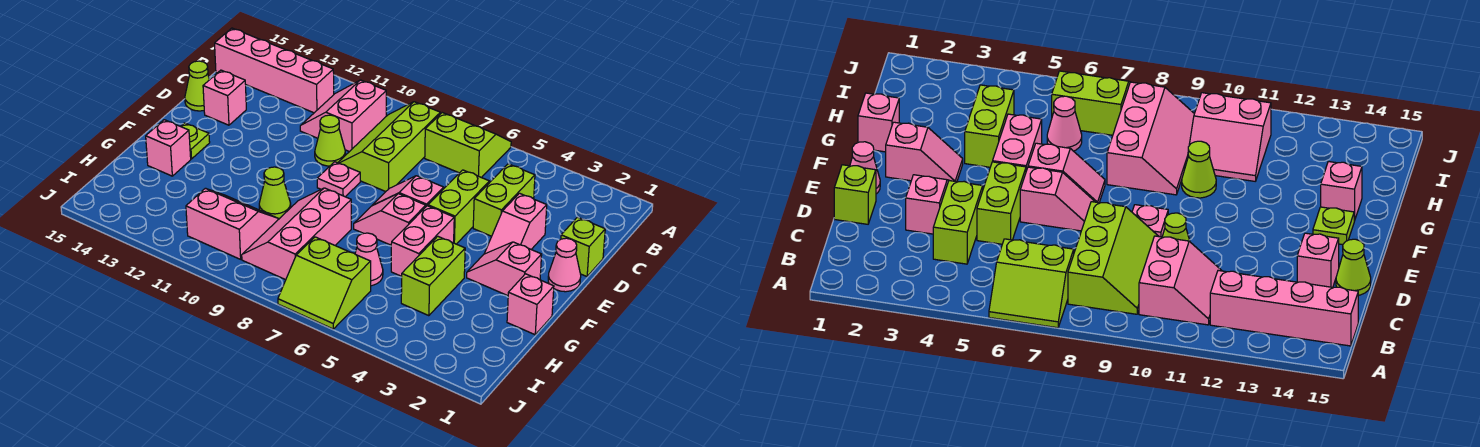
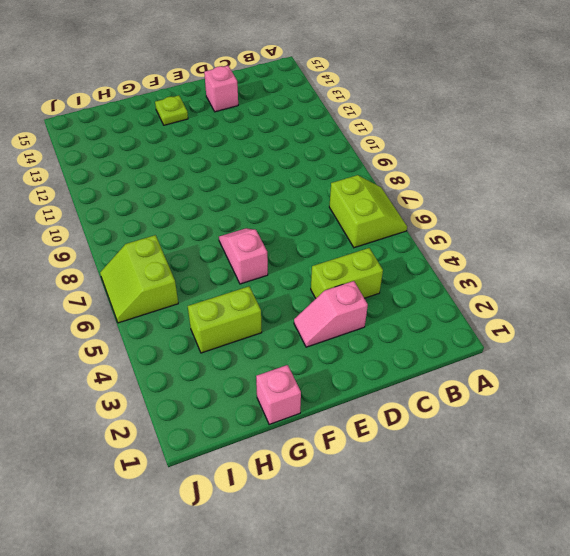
none -> lime slope B8:D9 level 1 top 8
none -> pink slope B10:C11 level 1 top 10
none -> pink brick B12:B15 level 1

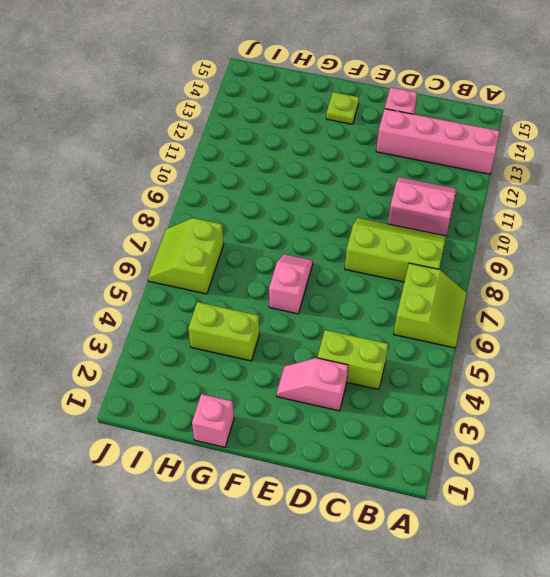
pink brick A13:D13 level 1 -> pink brick B12:B15 level 1
none -> lime brick D1 level 1
none -> lime brick D5:E5 level 1
none -> lime cone D10 level 1

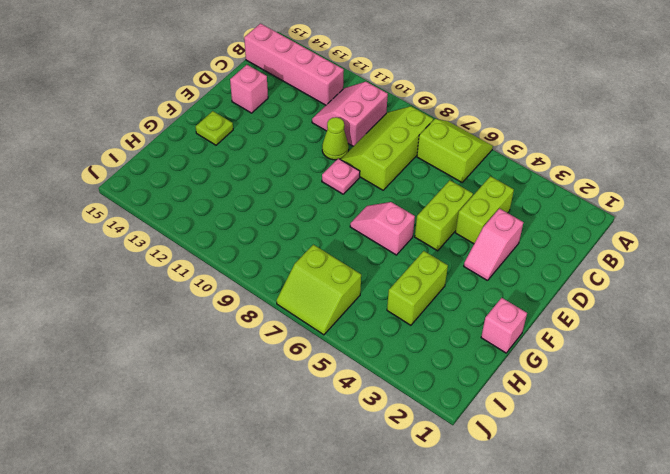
none -> lime brick D1 level 1
none -> lime cone D15 level 1
none -> pink cone E1 level 1

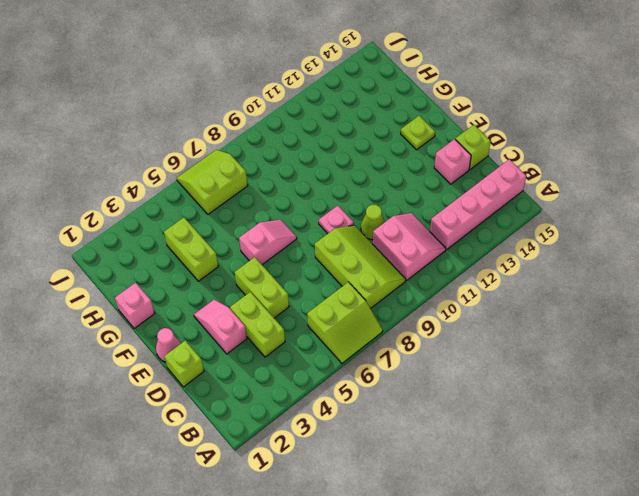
lime brick D15 level 1 -> lime cone D15 level 1
none -> pink slope E6:E7 level 1 top 6
none -> pink slope F2:F3 level 1 top 2
none -> pink brick F5:G5 level 1

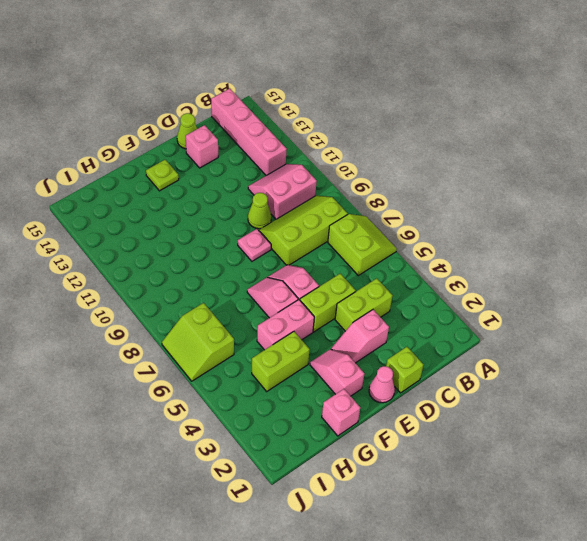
none -> pink slope G8:I9 level 1 top 8
none -> lime cone G10 level 1
none -> pink brick G14 level 1

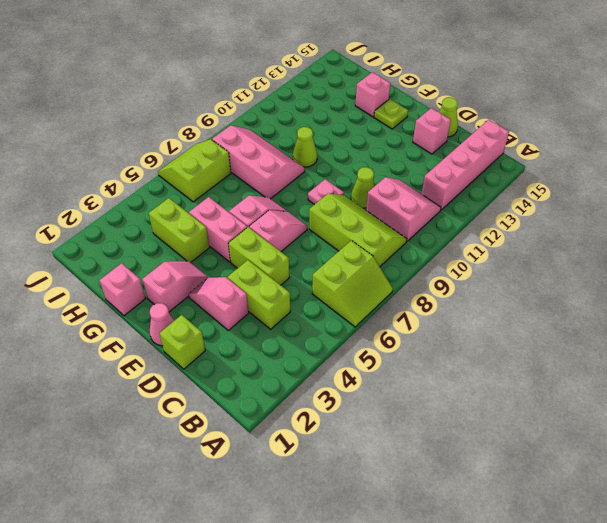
none -> pink cone H6 level 1
none -> pink slope H10:I11 level 1 top I

